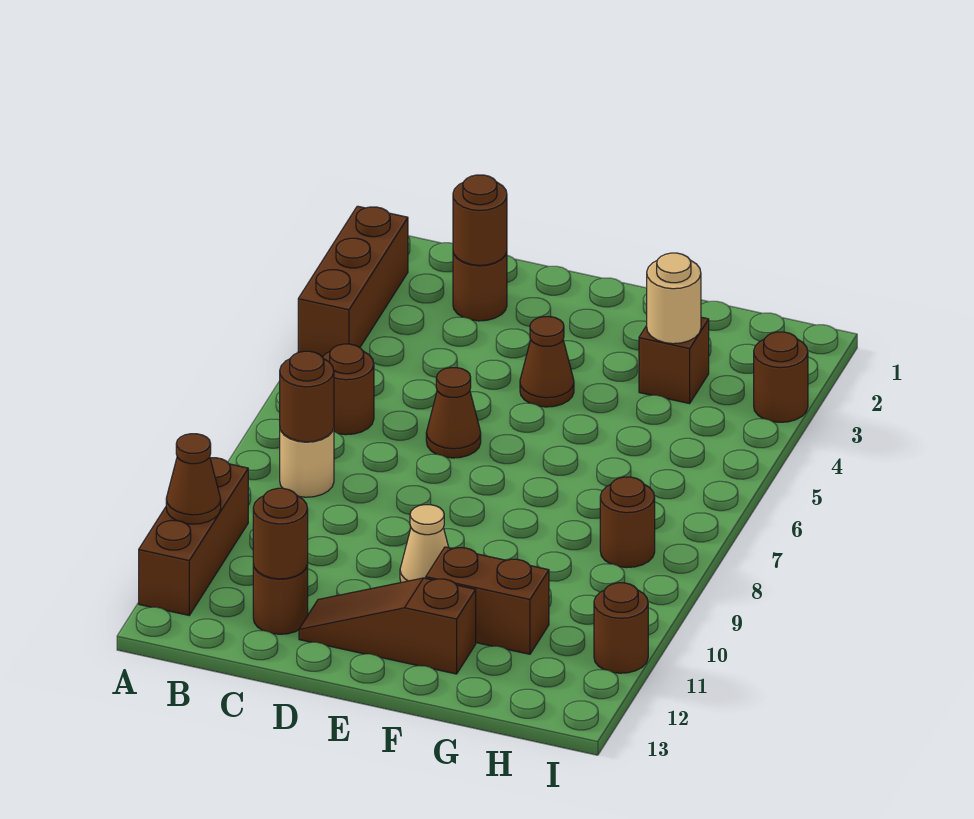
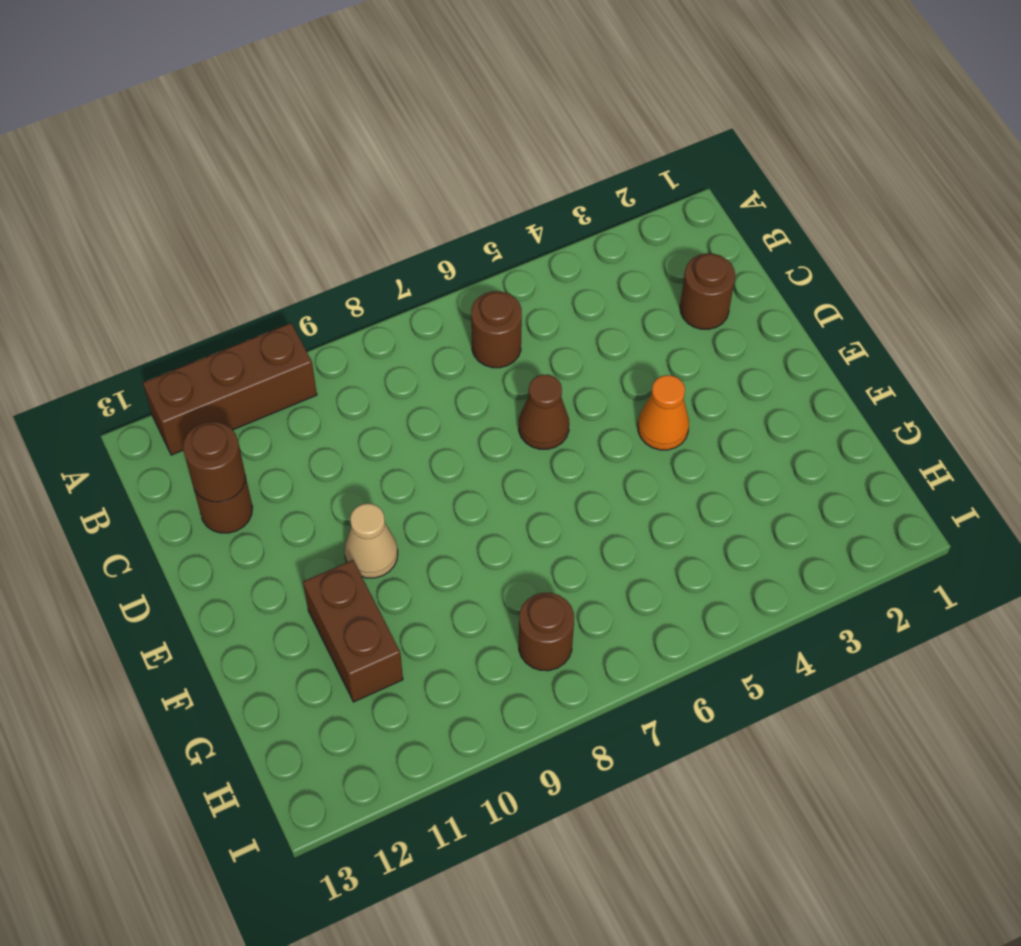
orange cone E4 level 1 -> brown cone E4 level 1
none -> brown brick A2:A4 level 1
none -> tan round brick B8 level 1
none -> brown slope D12:F12 level 1 top F

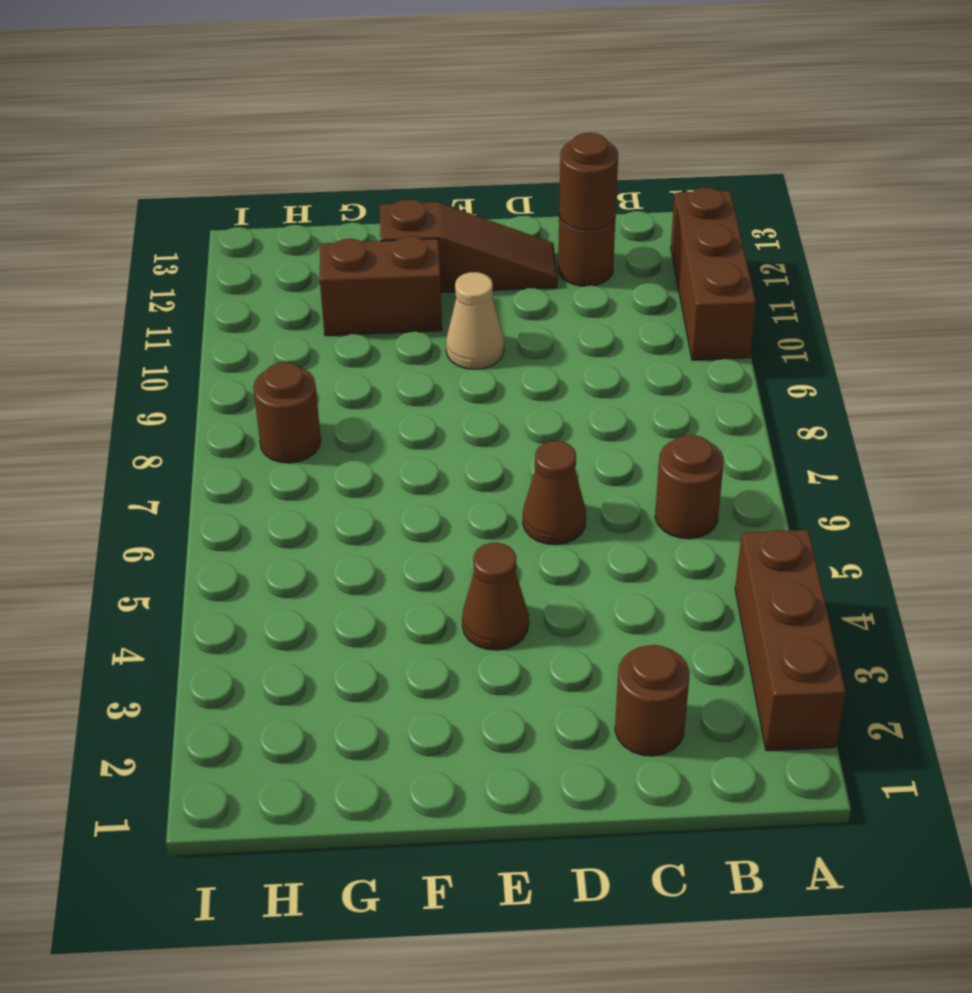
none -> tan round brick B8 level 1
none -> brown brick G3 level 1
none -> brown round brick I3 level 1

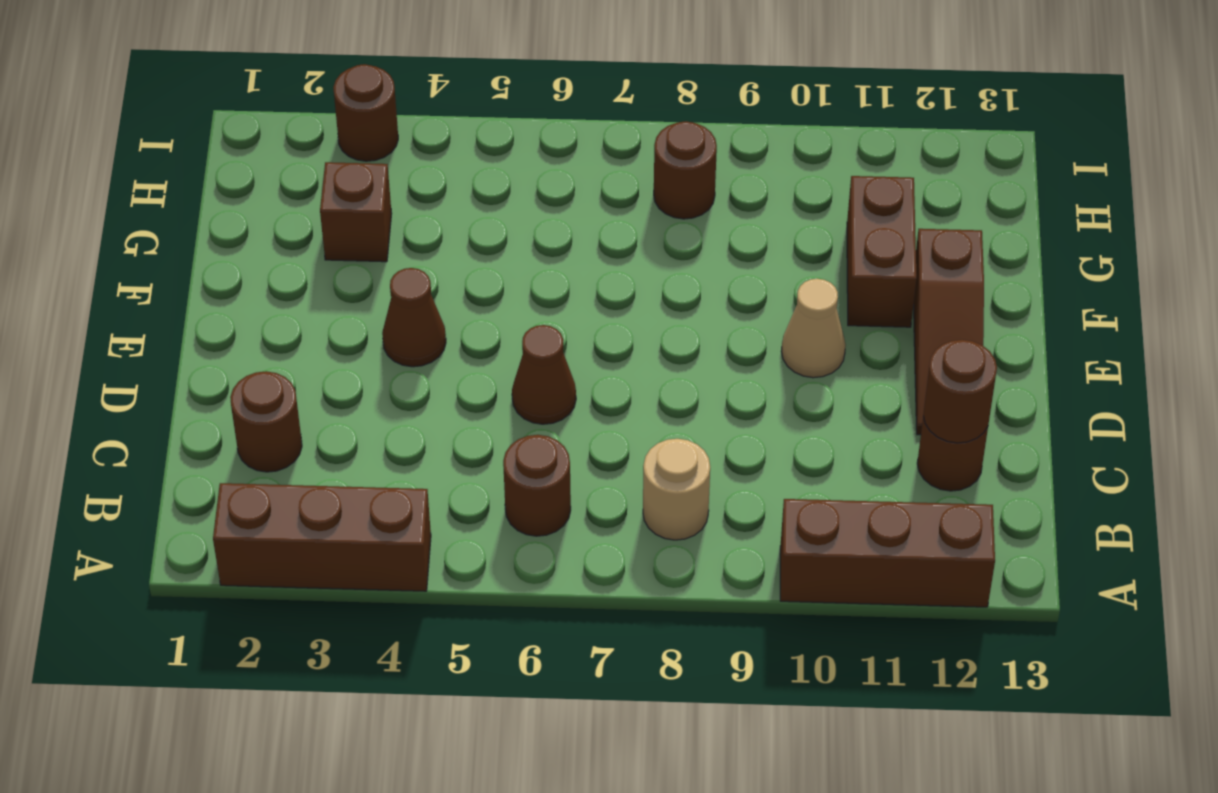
none -> brown round brick I11 level 1
none -> brown cone A11 level 2
none -> brown round brick B8 level 2

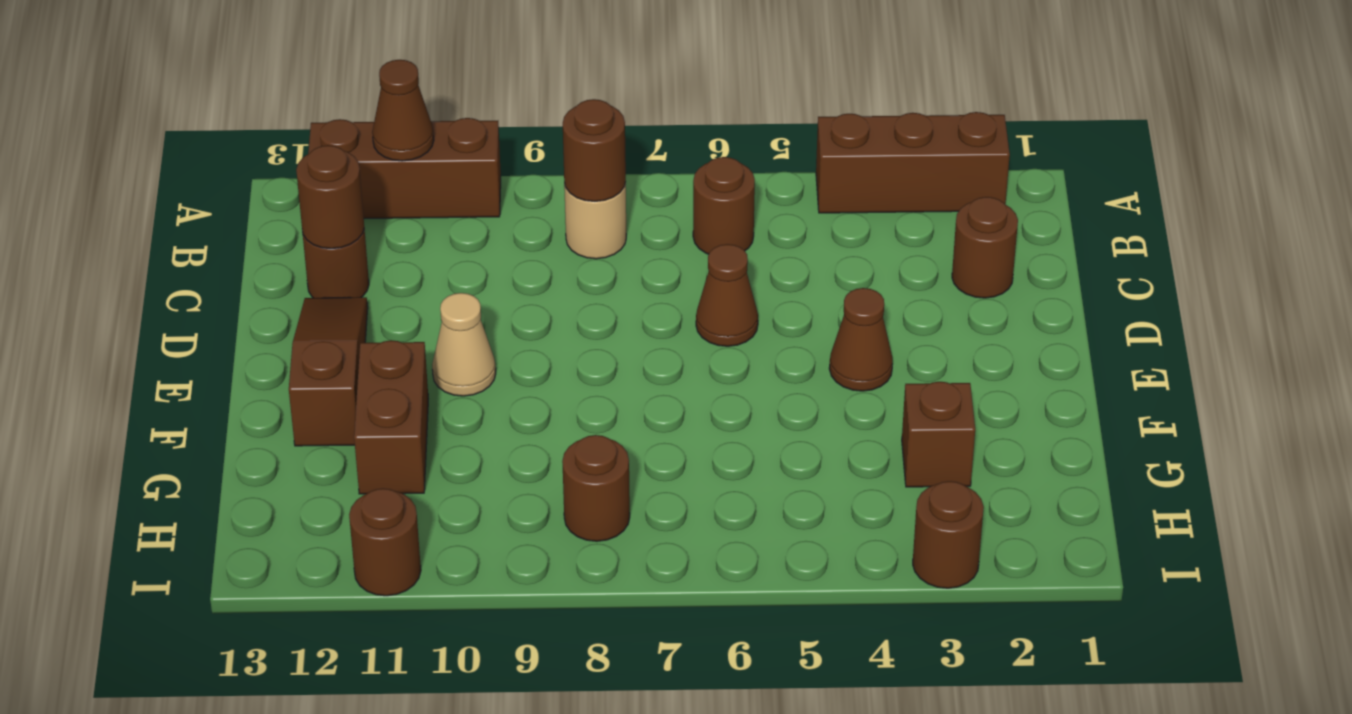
none -> brown round brick C2 level 2
none -> tan round brick G3 level 2

